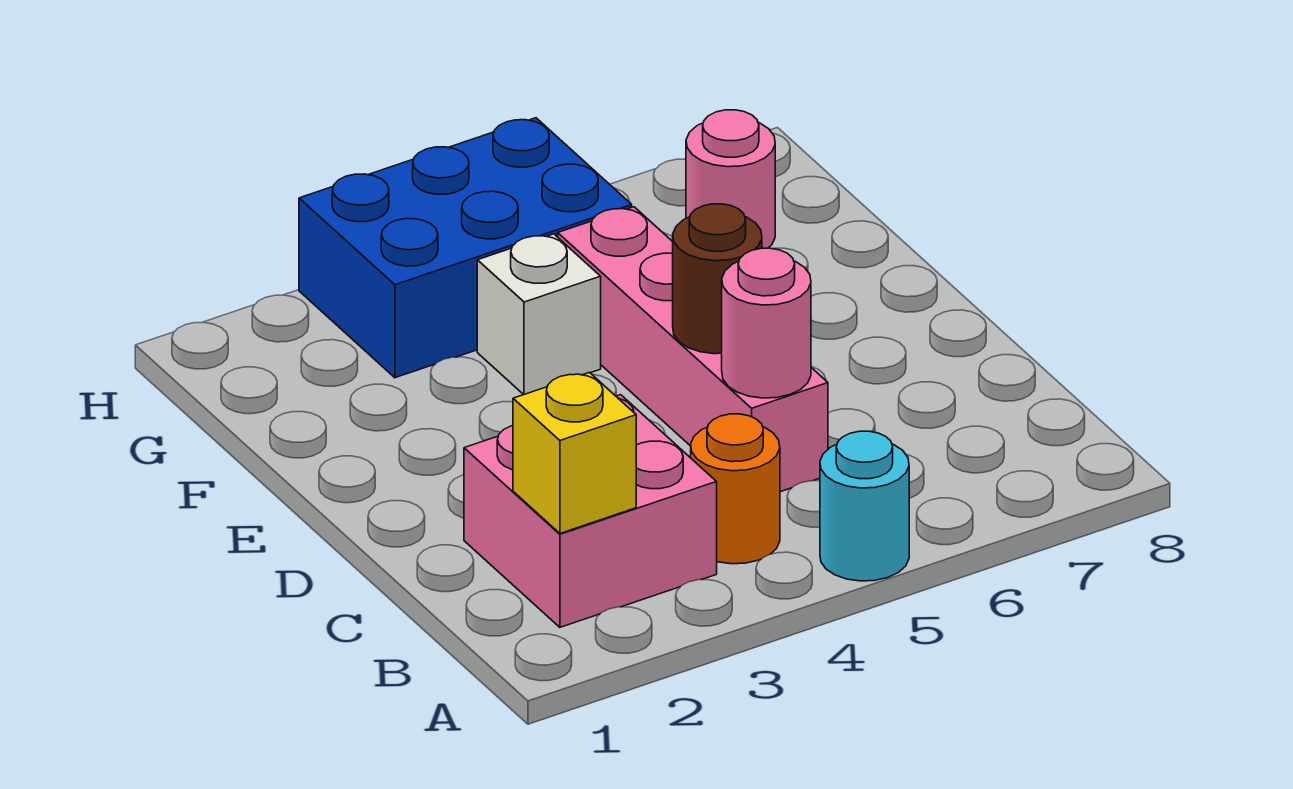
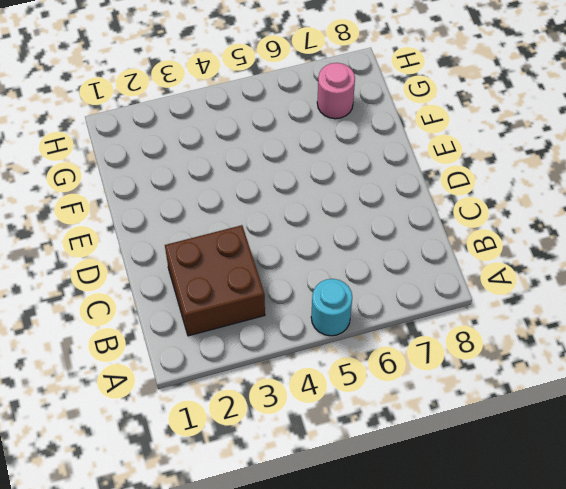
brown brick B2:C3 level 1 -> pink brick B2:C3 level 1
none -> orange round brick B4 level 1
none -> pink brick C5:F5 level 1

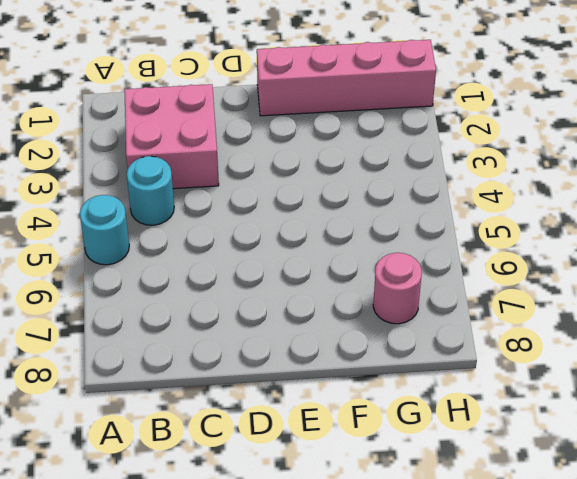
cyan round brick B4 level 1 -> orange round brick B4 level 1
pink brick E1:H1 level 1 -> pink brick C5:F5 level 1
none -> white brick F4 level 1
none -> blue brick G3:H5 level 1

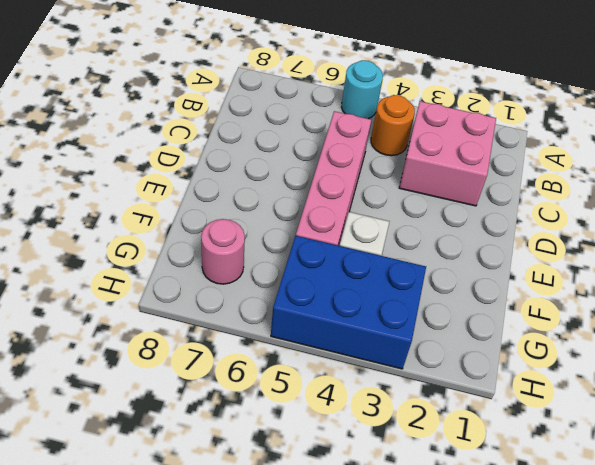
none -> yellow brick B2 level 2
none -> pink round brick C5 level 2

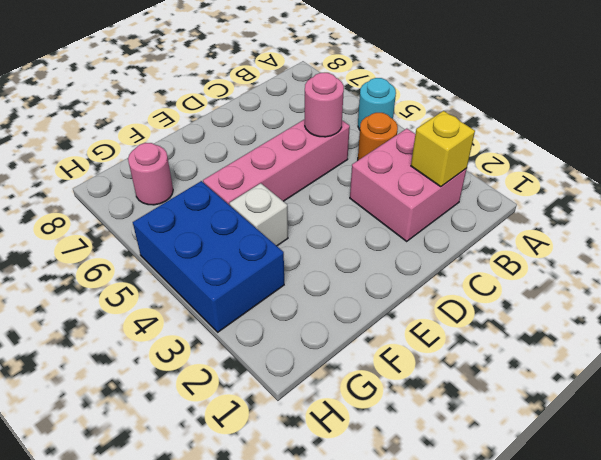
none -> brown round brick D5 level 2

